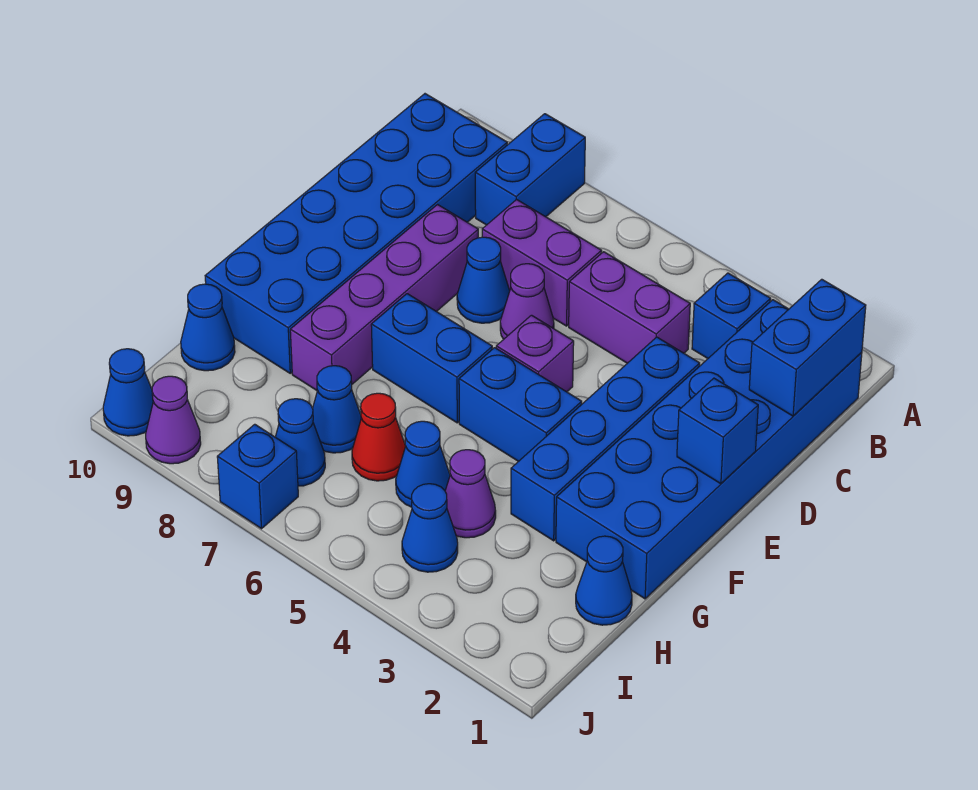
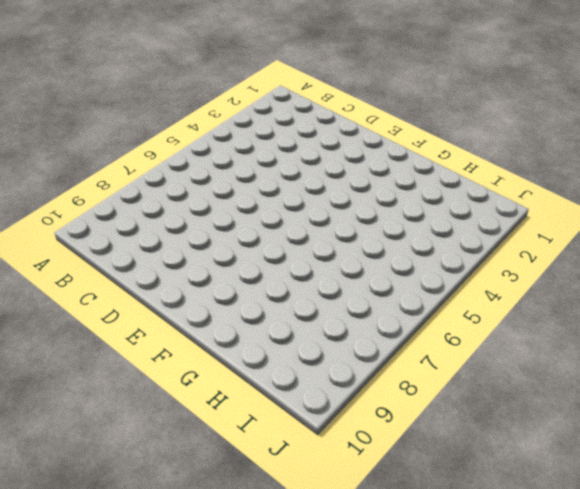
none -> blue brick A8:B8 level 1
none -> blue brick B1:G2 level 1
none -> blue brick B3 level 1

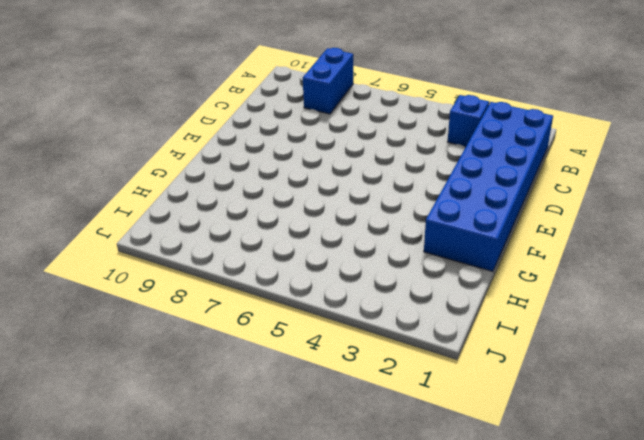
none -> blue brick B9:G10 level 1
none -> purple brick C4:C5 level 1
none -> purple brick C6:C7 level 1

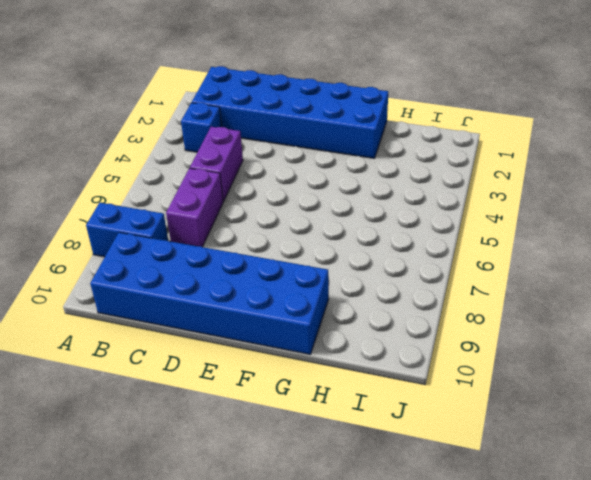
none -> blue brick D3:G3 level 1
none -> purple cone D6 level 1
none -> blue cone D7 level 1

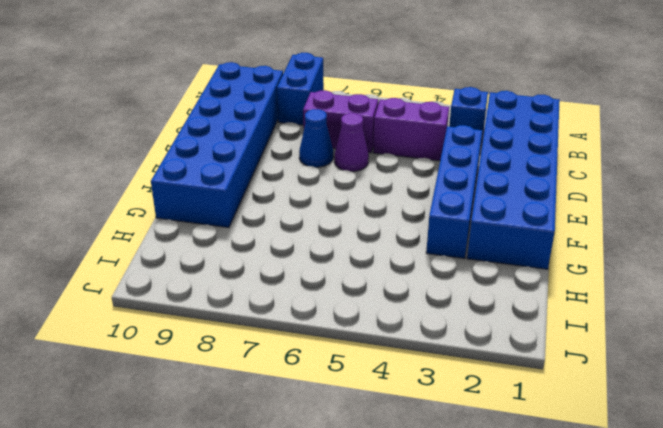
none -> purple brick D8:G8 level 1
none -> purple brick E5 level 1
none -> blue brick F4:F5 level 1

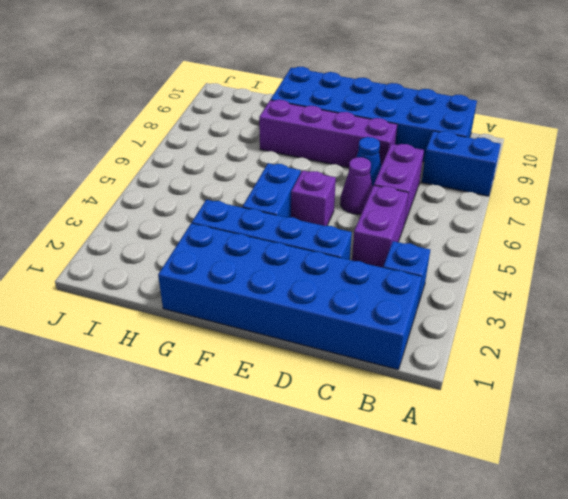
none -> blue brick F6:F7 level 1
none -> blue cone H1 level 1
none -> purple cone H4 level 1

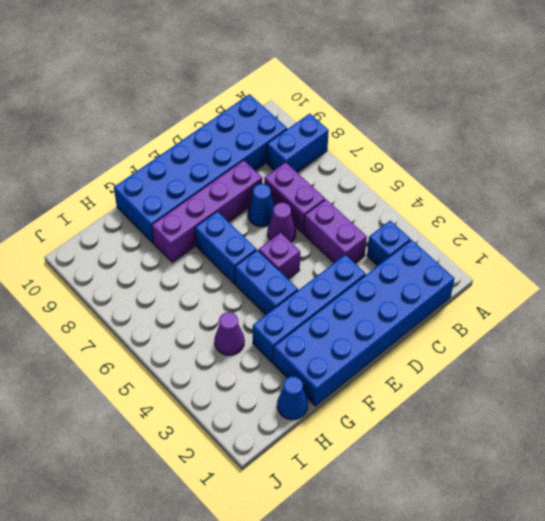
none -> blue cone H5 level 1
none -> red cone H6 level 1
none -> blue cone H7 level 1

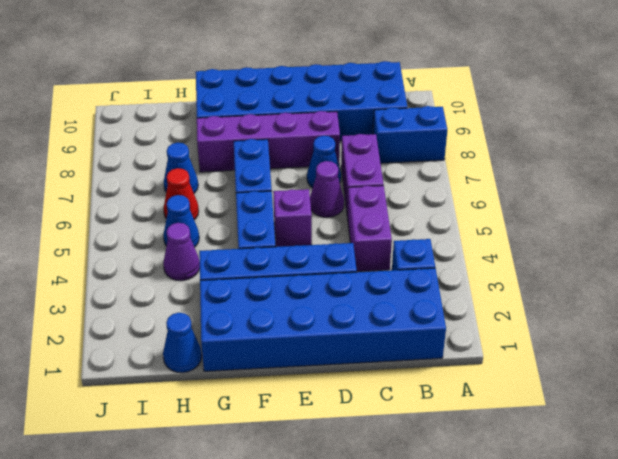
none -> blue cone H10 level 1
none -> blue cone I4 level 1
none -> blue cone I7 level 1

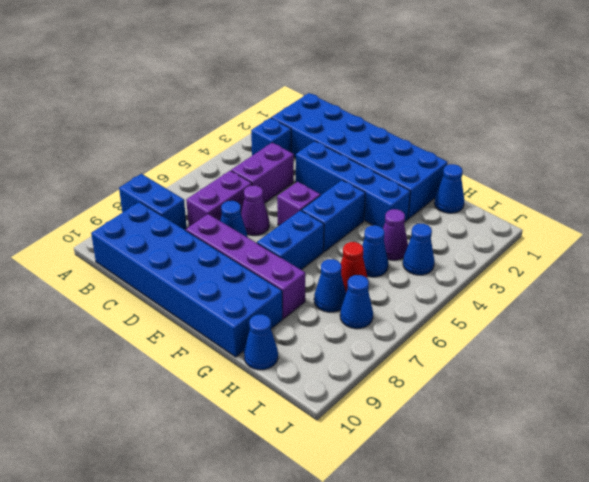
none -> blue brick J7 level 1
none -> purple cone J9 level 1
none -> blue cone J10 level 1

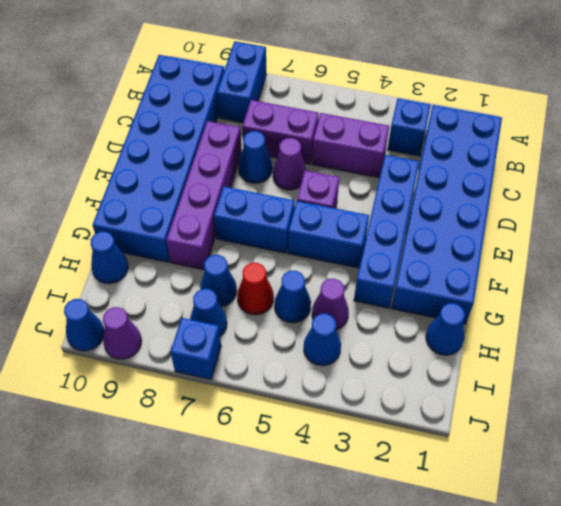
none -> blue brick B1:C1 level 2
none -> blue brick E1 level 2

